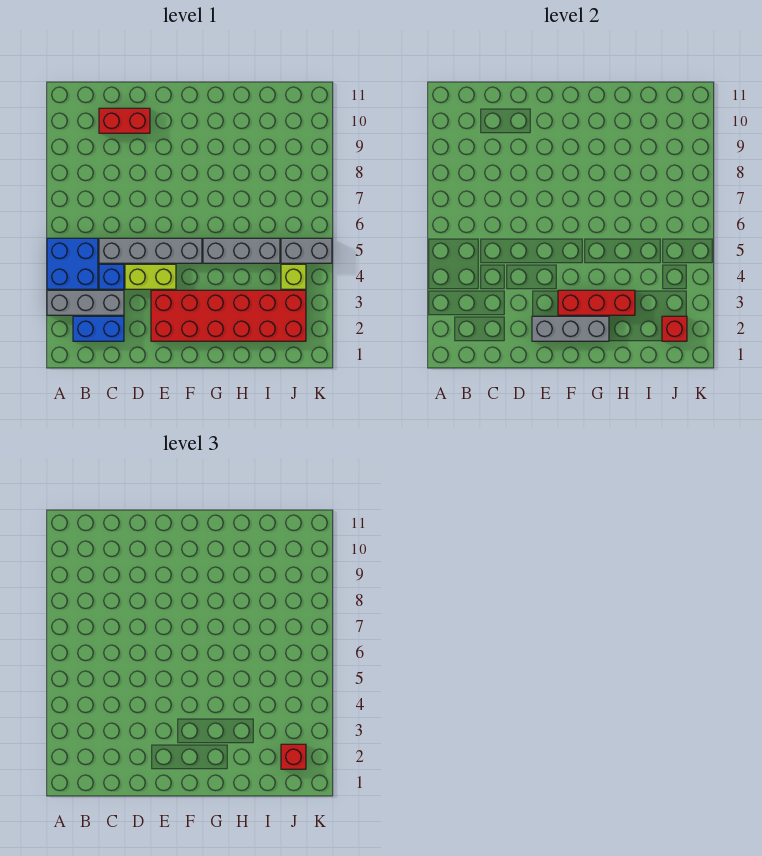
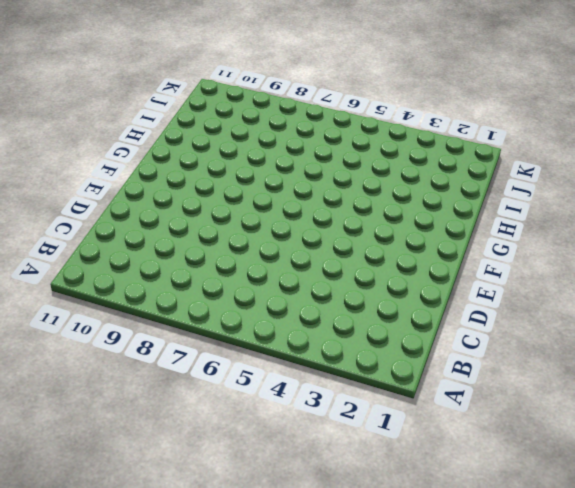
none -> grey brick A3:C3 level 1
none -> blue brick A4:B5 level 1
none -> blue brick B2:C2 level 1

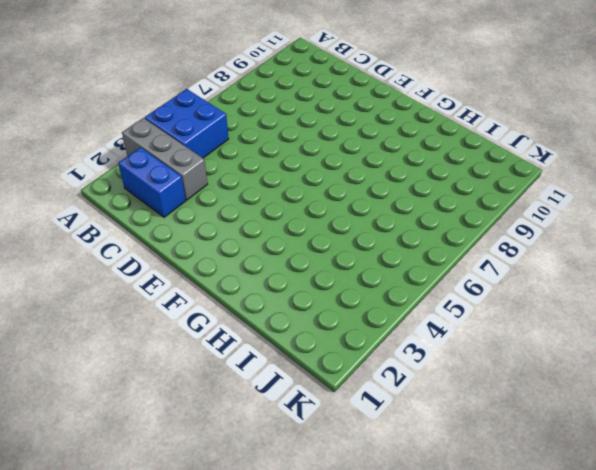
none -> blue brick C4 level 1
none -> grey brick C5:F5 level 1
none -> red brick C10:D10 level 1

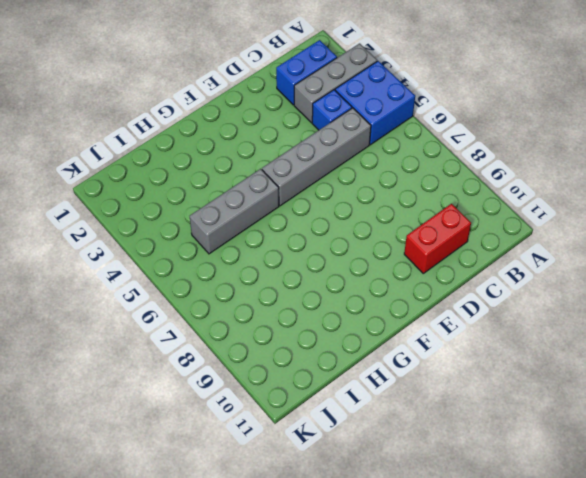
none -> lime brick D4:E4 level 1
none -> red brick E2:J3 level 1
none -> lime brick J4 level 1

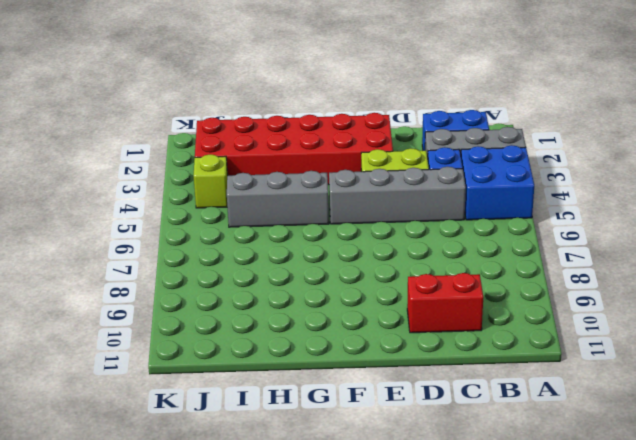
none -> grey brick J5:K5 level 1
none -> grey brick E2:G2 level 2
none -> red brick F3:H3 level 2

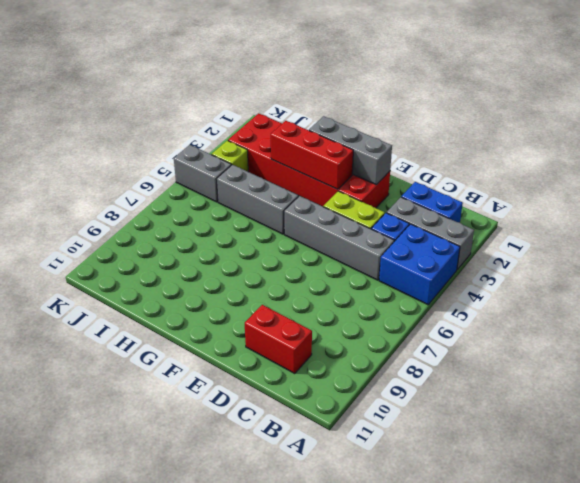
none -> red brick J2 level 2
none -> red brick J2 level 3

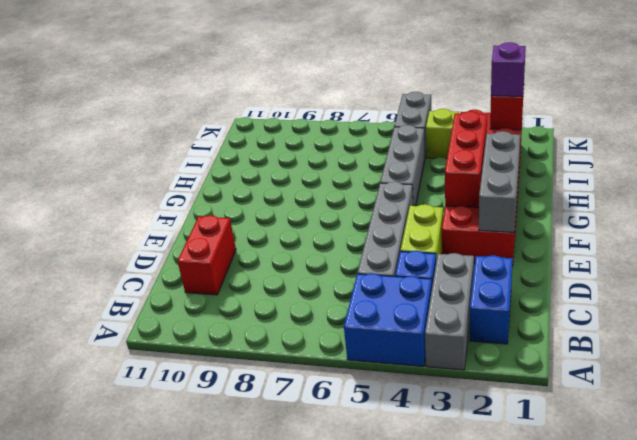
purple brick J2 level 3 -> red brick J2 level 3

